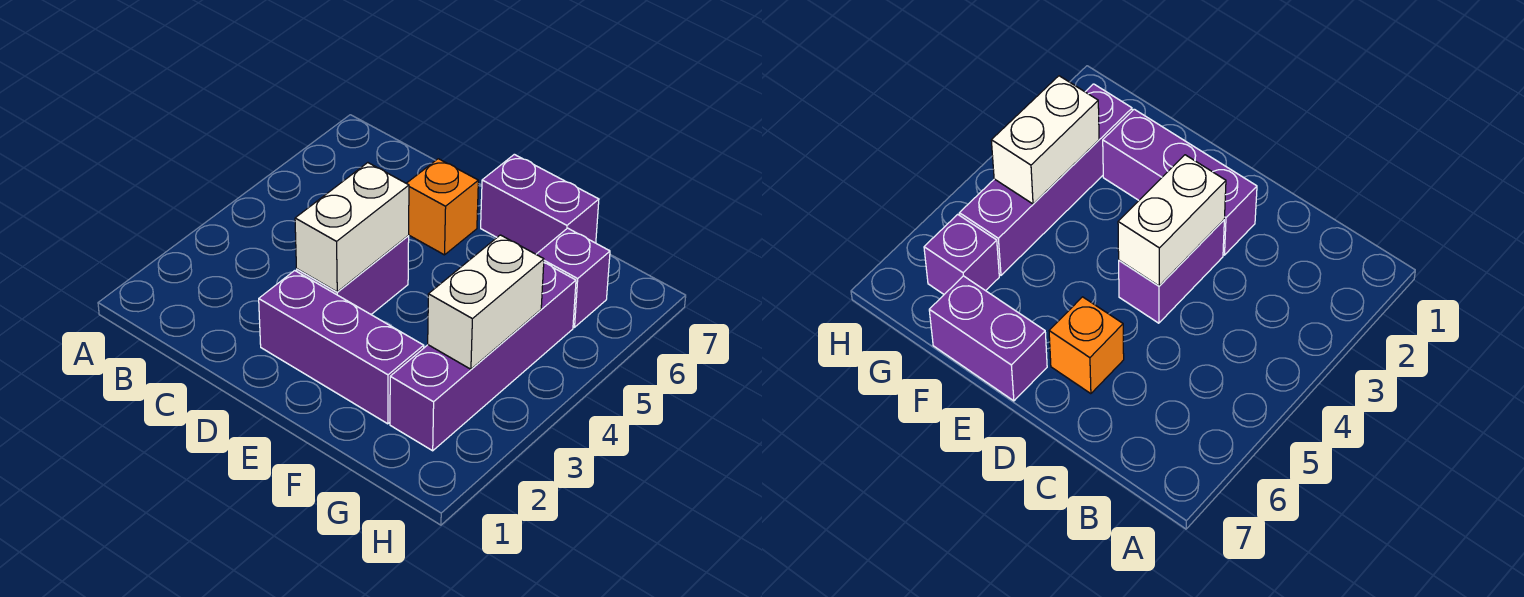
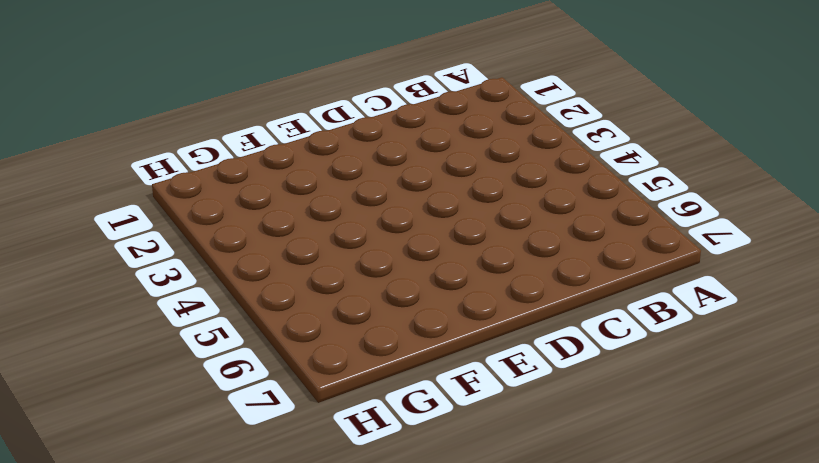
none -> purple brick D2:F2 level 1
none -> purple brick D3:D4 level 1

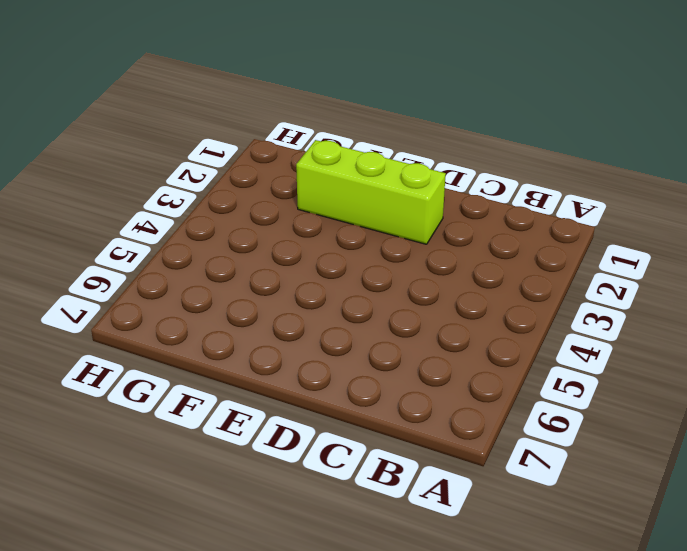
lime brick D2:F2 level 1 -> purple brick D2:F2 level 1
none -> purple brick D3:D4 level 1
none -> orange brick D6 level 1

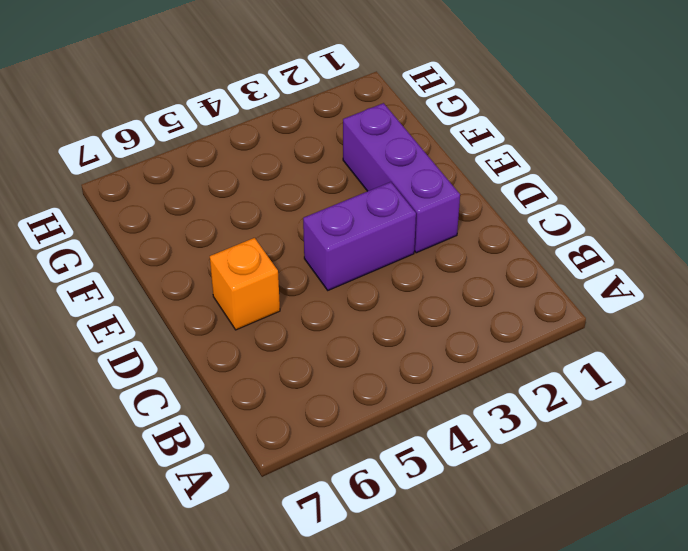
none -> purple brick E7:F7 level 1
none -> purple brick G2:G5 level 1

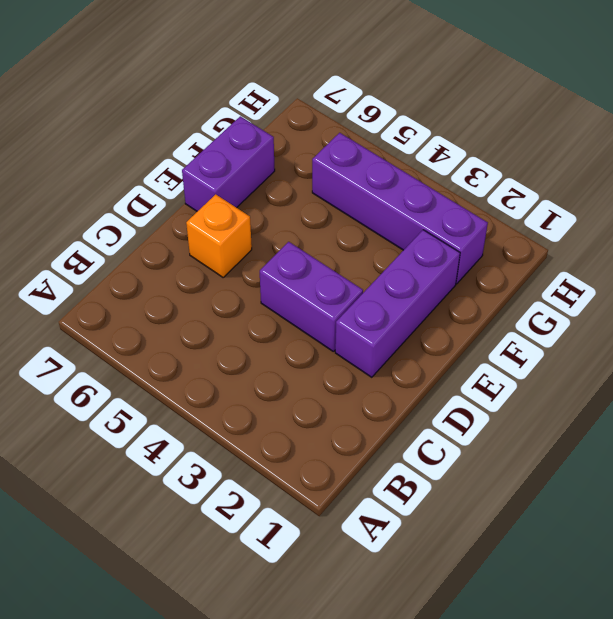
none -> purple brick G6 level 1
none -> white brick D3:D4 level 2

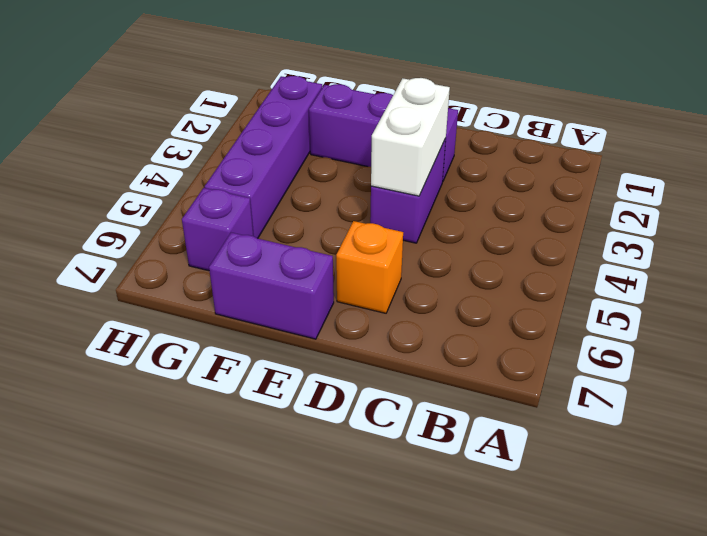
none -> white brick G3:G4 level 2

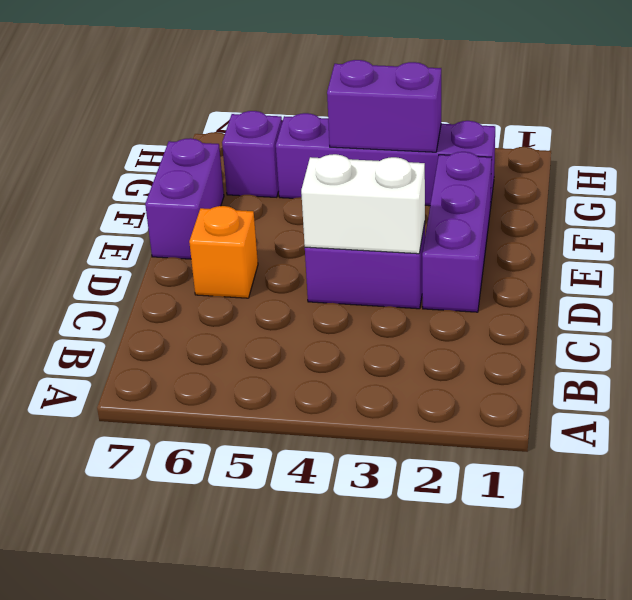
purple brick G3:G4 level 2 -> white brick G3:G4 level 2

